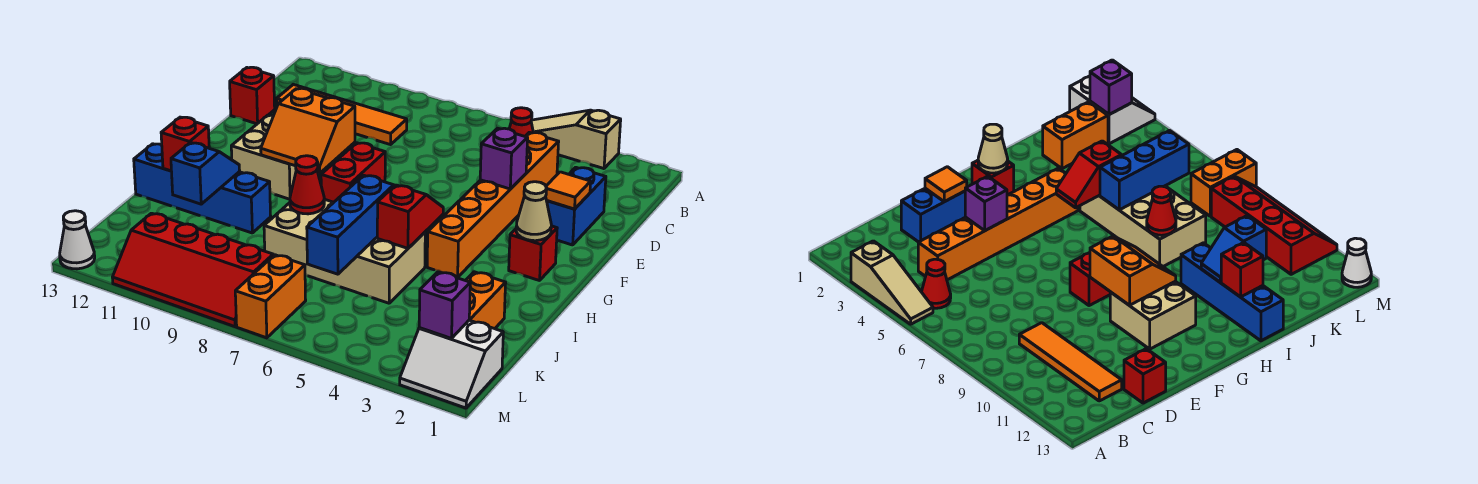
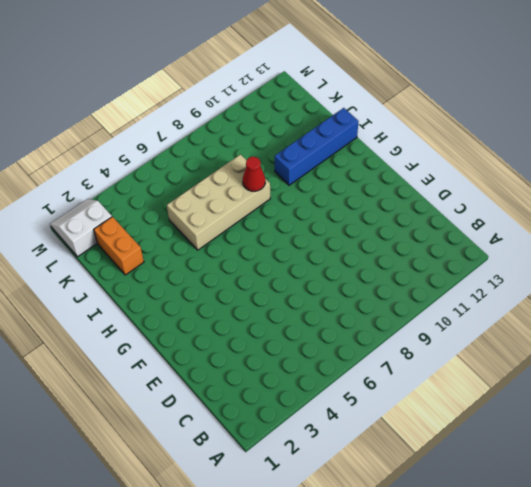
none -> tan slope A3:A5 level 1 top 3
none -> red cone B5 level 1
none -> orange brick C4:H4 level 1

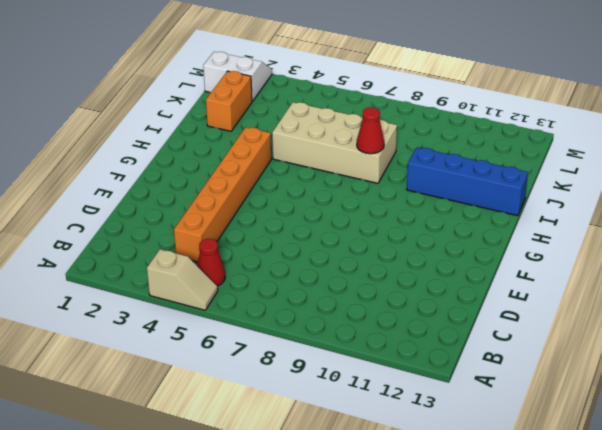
tan slope A4:A5 level 1 top 4 -> tan slope A3:A5 level 1 top 3
none -> orange tile C9:C12 level 1
none -> blue brick D2:E2 level 1
none -> red brick D13 level 1

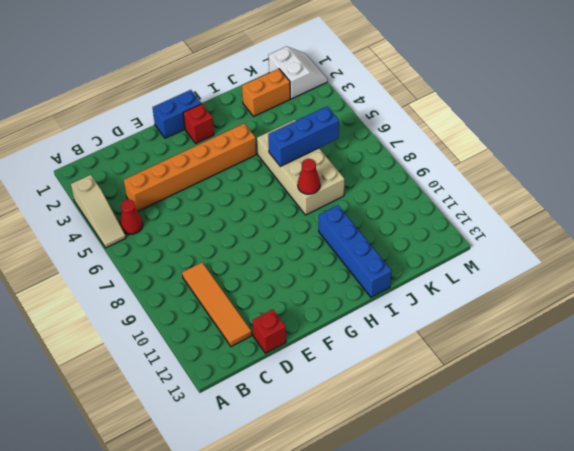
blue brick F1:G1 level 1 -> blue brick D2:E2 level 1
none -> red brick F8:G8 level 1
none -> tan brick F10:G11 level 1
none -> orange brick L7:M7 level 1

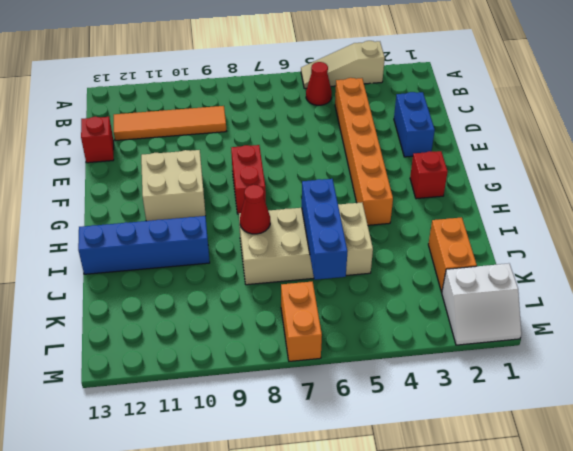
none -> red slope L8:M11 level 1 top L
none -> white cone M13 level 1
none -> orange tile E2 level 2

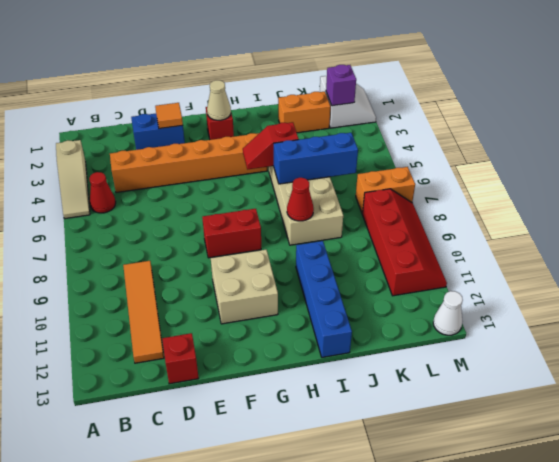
none -> purple brick E4 level 2
none -> orange slope F9:G10 level 2 top F
none -> blue slope I11:J11 level 2 top J

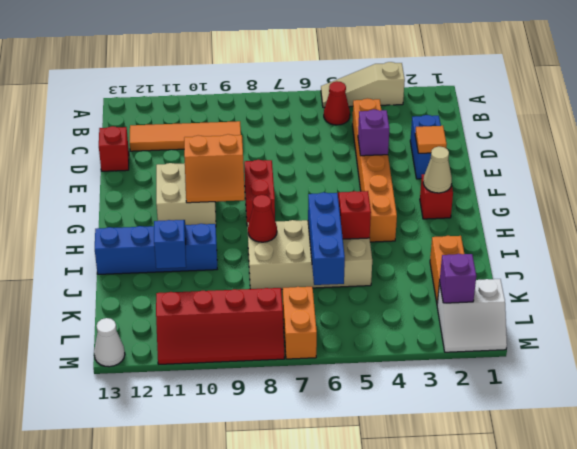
none -> red brick I12 level 2

